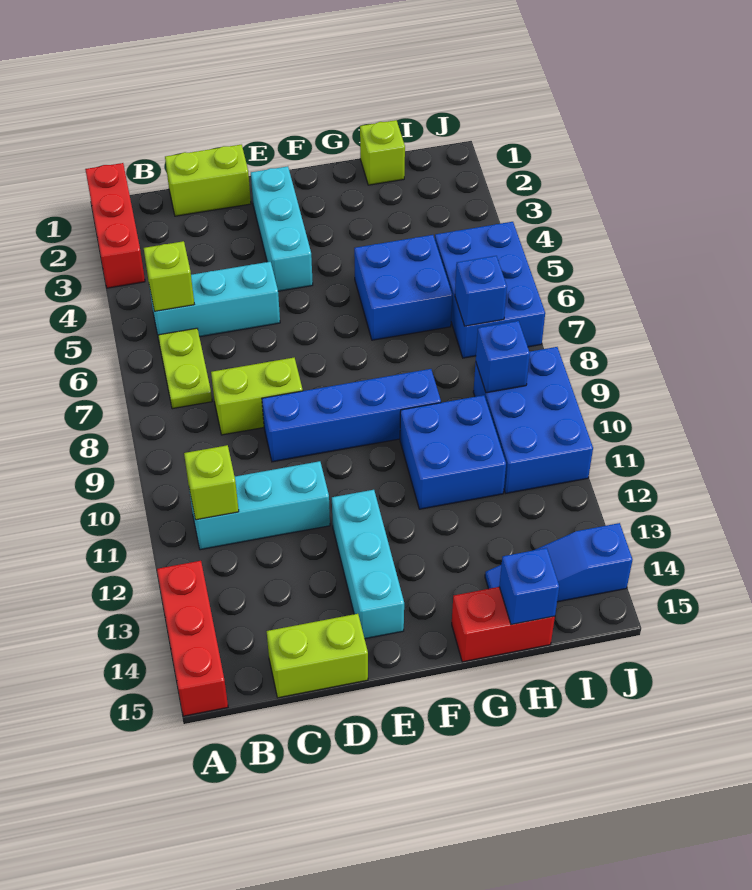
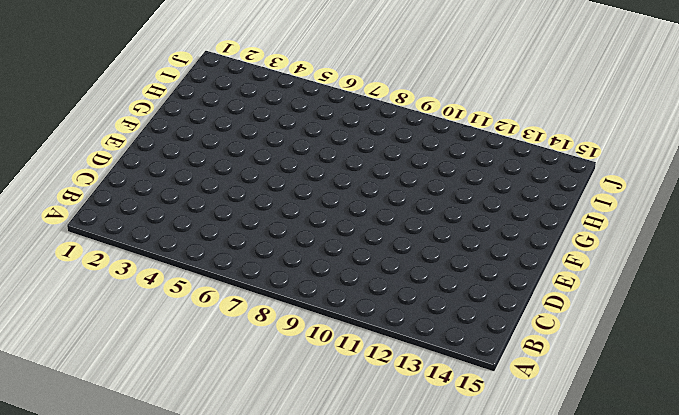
none -> red brick A1:A3 level 1
none -> red brick A13:A15 level 1
none -> cyan brick B5:D5 level 1

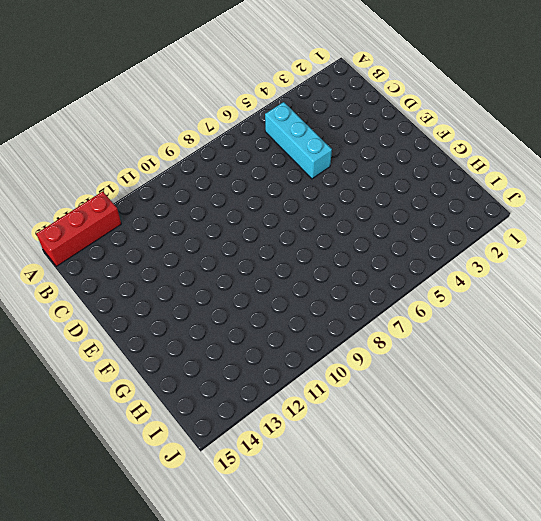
none -> red brick A1:A3 level 1
none -> lime plate B6:B7 level 1
none -> cyan brick B11:D11 level 1

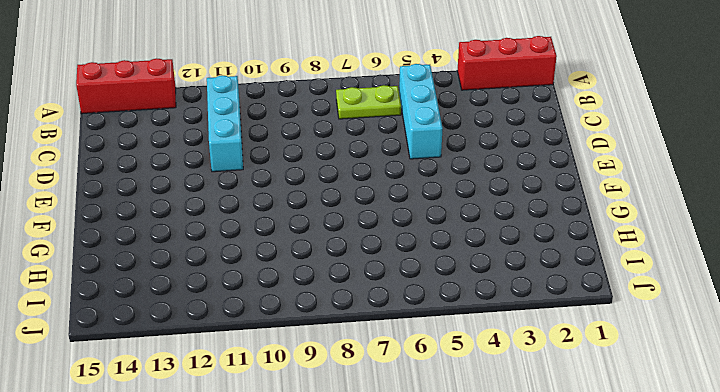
none -> lime brick C1:D1 level 1
none -> lime brick C8:D8 level 1
none -> lime brick C15:D15 level 1

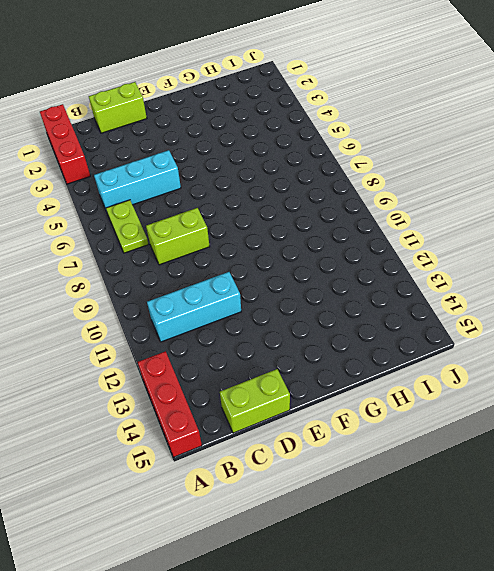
none -> blue brick D9:G9 level 1
none -> cyan brick E2:E4 level 1
none -> cyan brick E12:E14 level 1

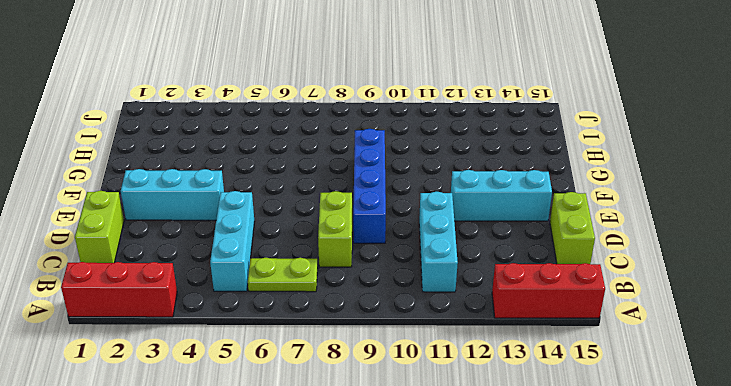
none -> blue brick G5:H6 level 1
none -> blue brick G10:H11 level 1
none -> red brick G15:H15 level 1

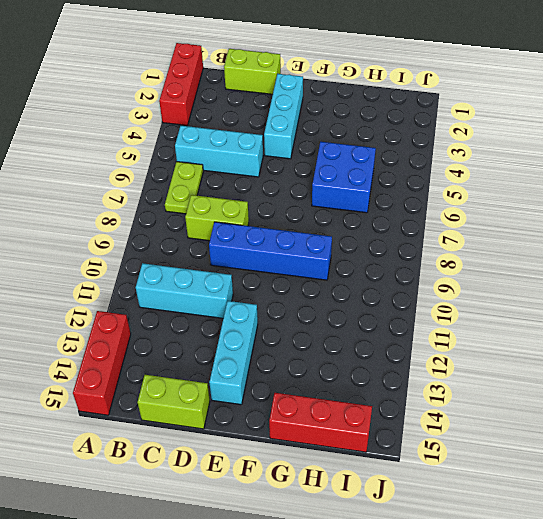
red brick G15:I15 level 1 -> red brick G15:H15 level 1
none -> blue brick G10:H11 level 1
none -> lime brick H1 level 1
none -> blue slope H14:J14 level 1 top J

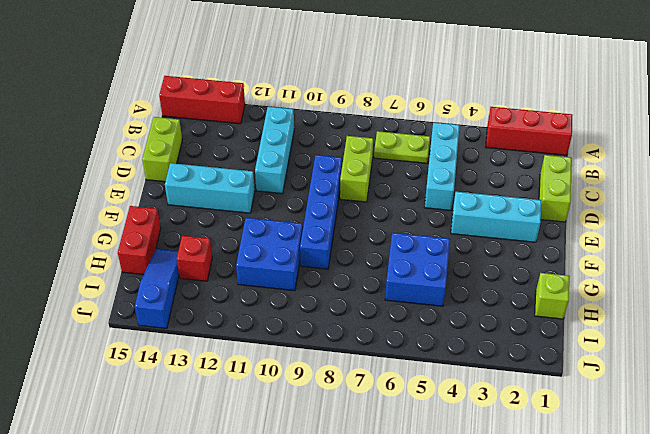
red brick H13 level 1 -> none
none -> blue brick I5:J7 level 1
none -> blue brick I9:J11 level 1
none -> lime brick B5 level 2

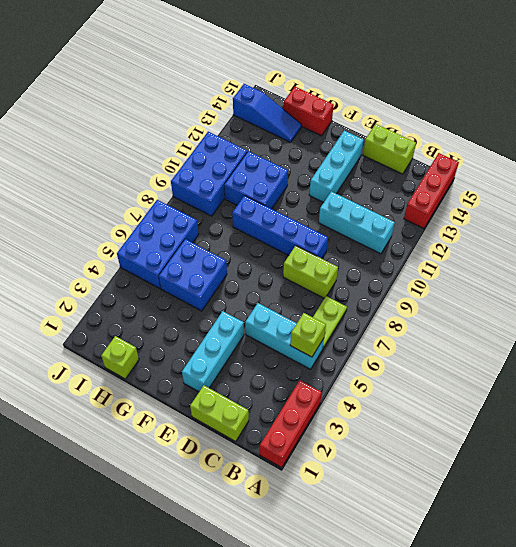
none -> lime brick B11 level 2
none -> blue brick H15 level 2
none -> blue brick I7 level 2

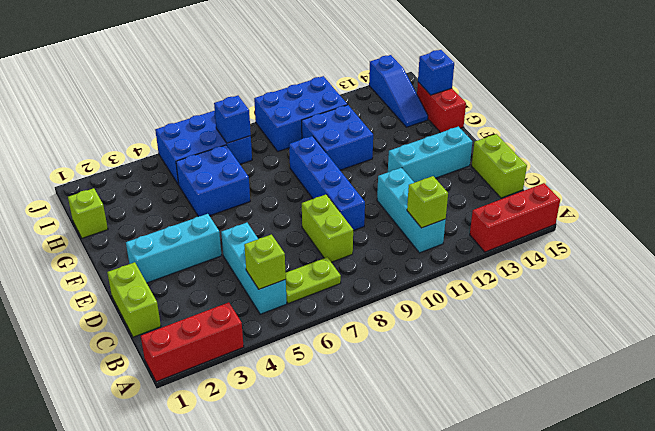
none -> blue brick I9 level 2

